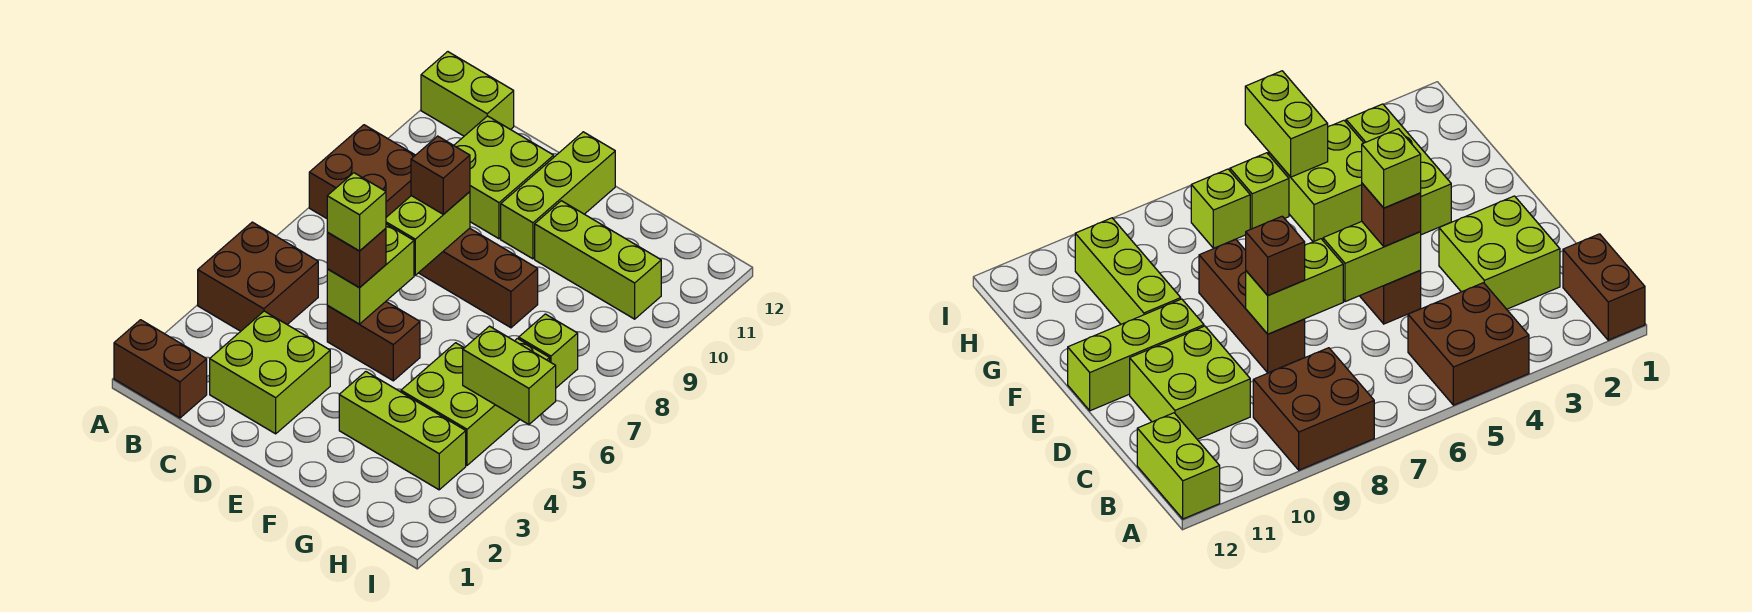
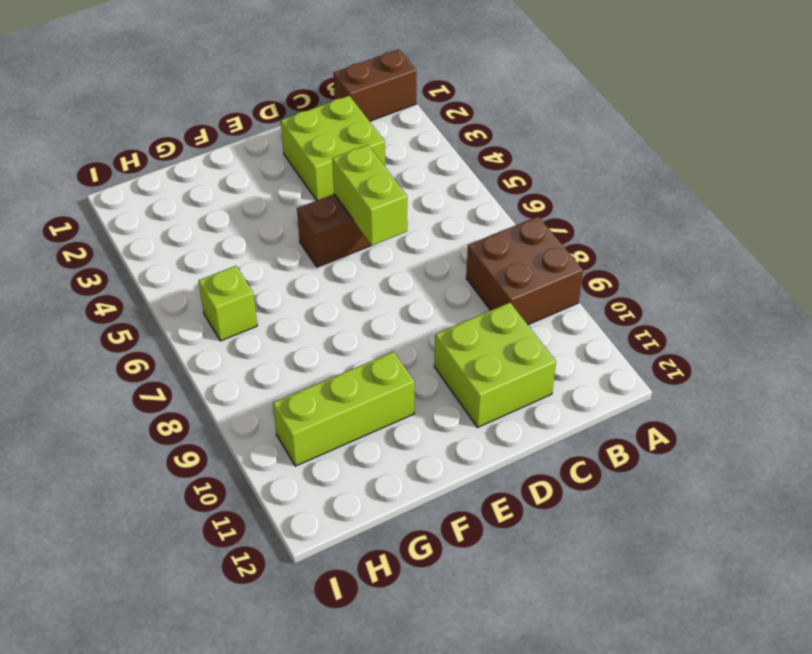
none -> brown brick A4:B5 level 1
none -> lime brick A12:B12 level 1
none -> brown brick D8:F8 level 1

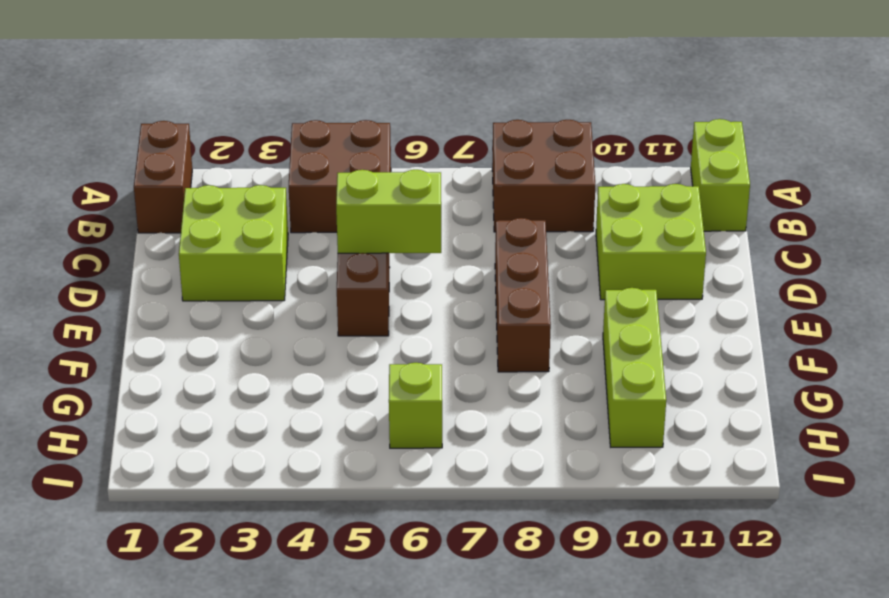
none -> lime brick E10:E12 level 1
none -> lime brick F3:H3 level 1
none -> lime brick G4:H5 level 1

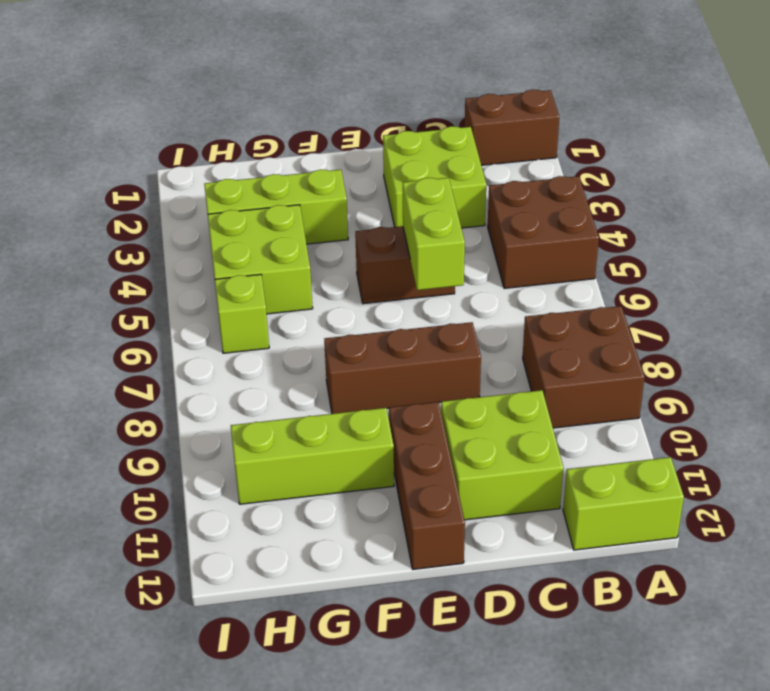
brown brick E10:E12 level 1 -> lime brick E10:E12 level 1
none -> lime brick H7 level 1
none -> lime brick D7:D8 level 2
none -> lime brick H5:I5 level 2

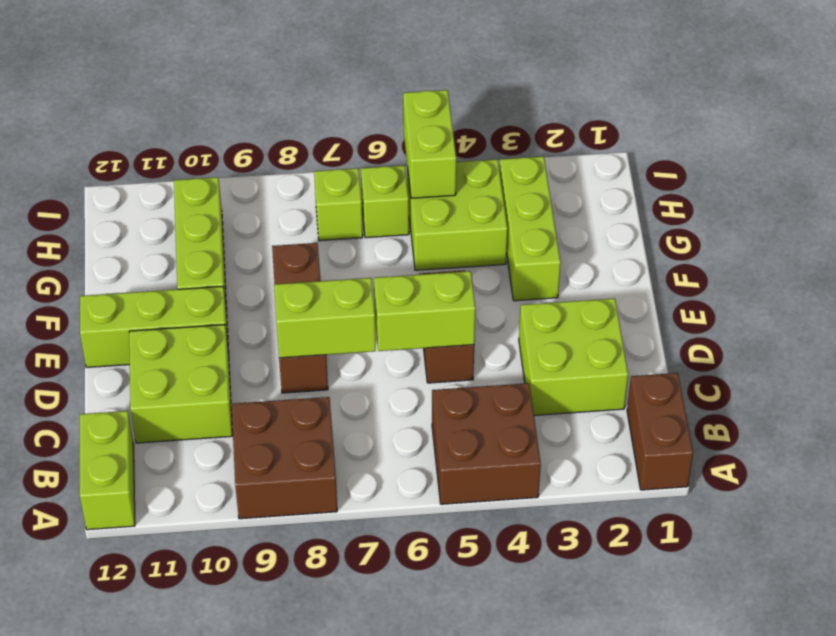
none -> brown brick D5 level 3
none -> brown brick D8 level 3
none -> lime brick D5 level 4

